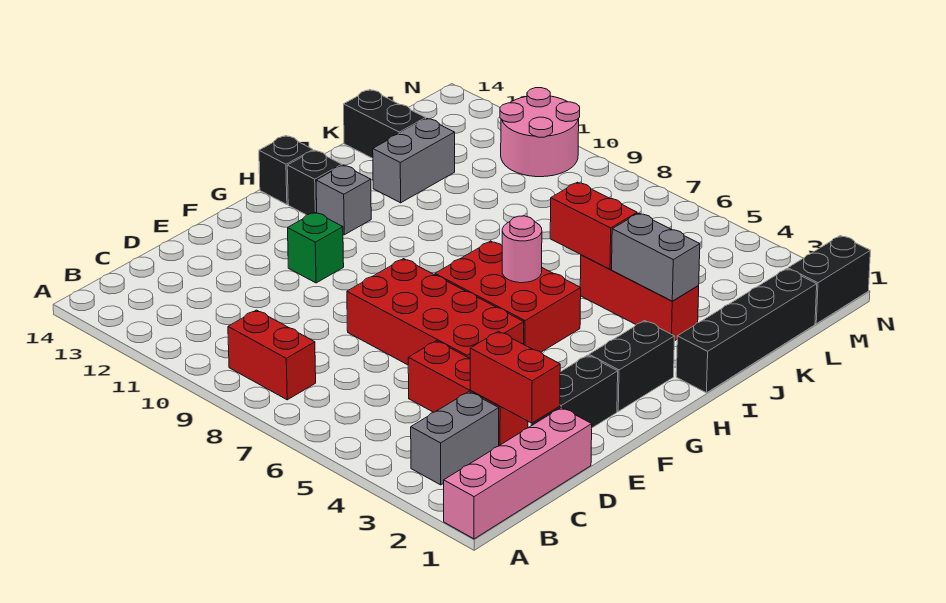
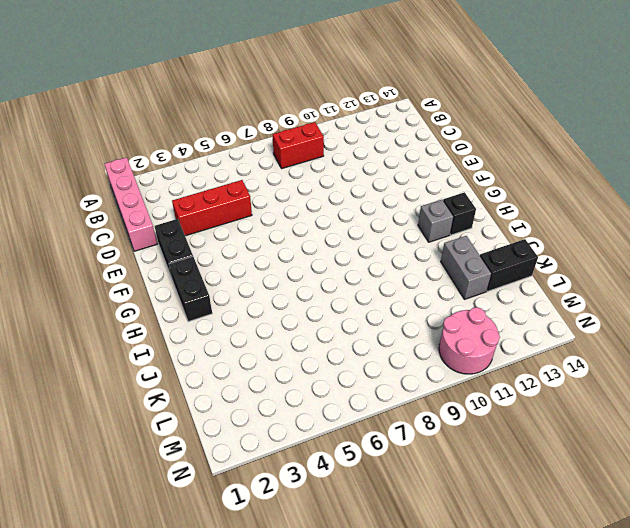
none -> grey brick B3:C3 level 1
none -> red brick E5:F8 level 1
none -> green brick F11 level 1

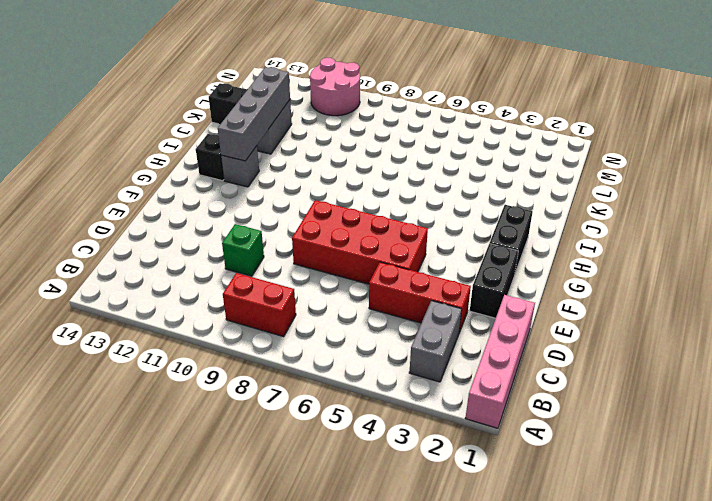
green brick D10 level 1 -> green brick F11 level 1
grey brick H12:K12 level 2 -> none
none -> red brick G5:H7 level 1
none -> black brick H14 level 1
none -> black brick I1:L1 level 1

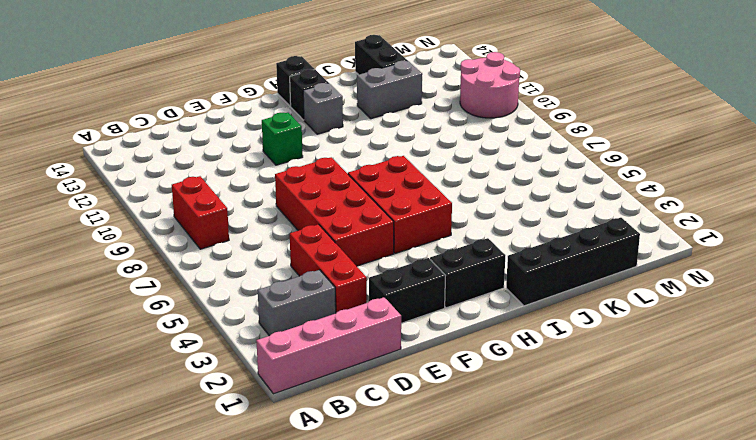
none -> red brick J3:J5 level 1
none -> black brick M1:N1 level 1
none -> red brick D2:D3 level 2

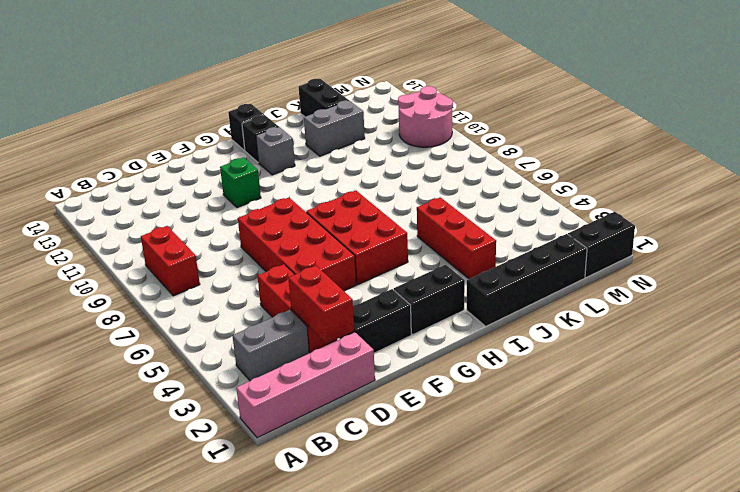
none -> pink round brick H6 level 2
none -> grey brick J3:J4 level 2
none -> red brick J5:J6 level 2

